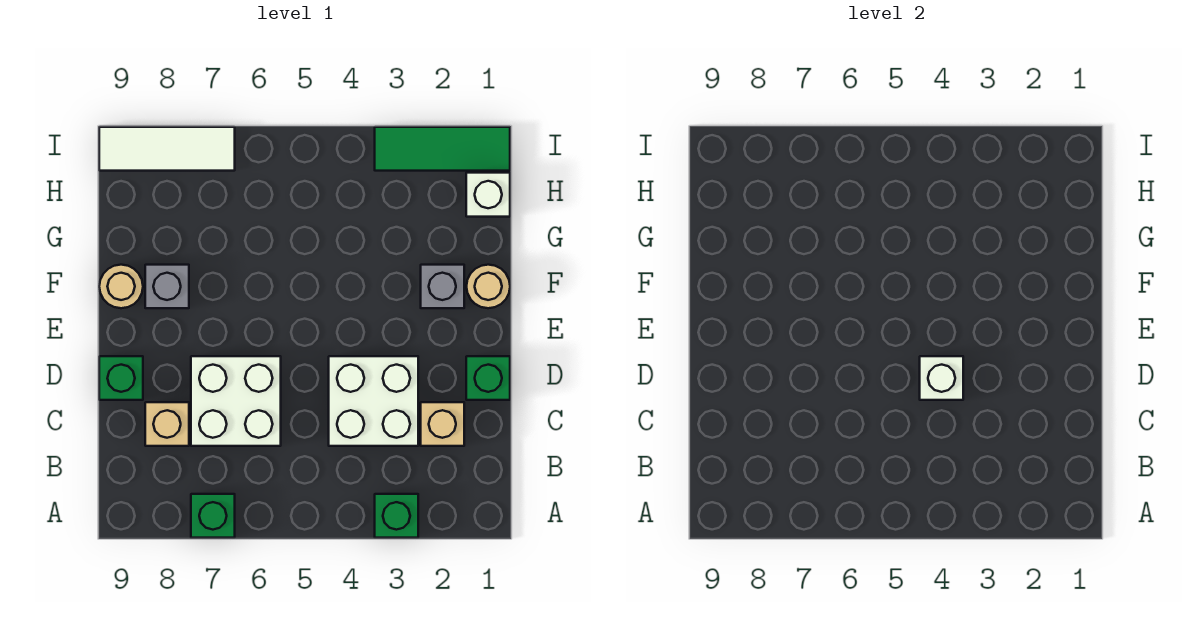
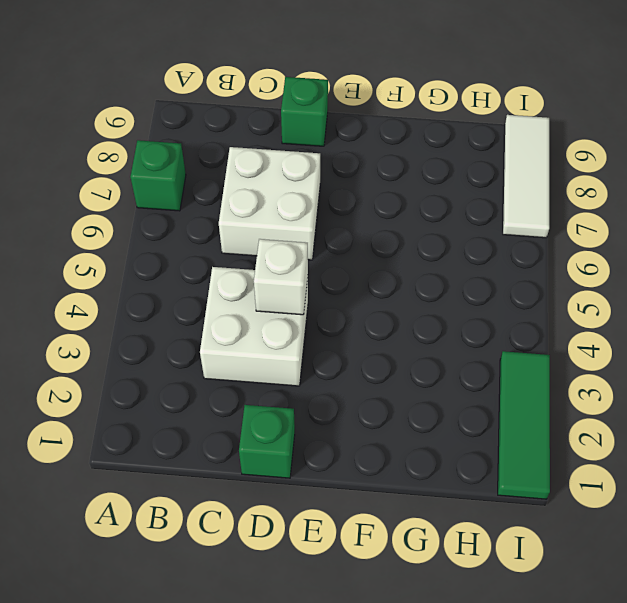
none -> green brick A3 level 1
none -> tan brick C2 level 1
none -> tan brick C8 level 1

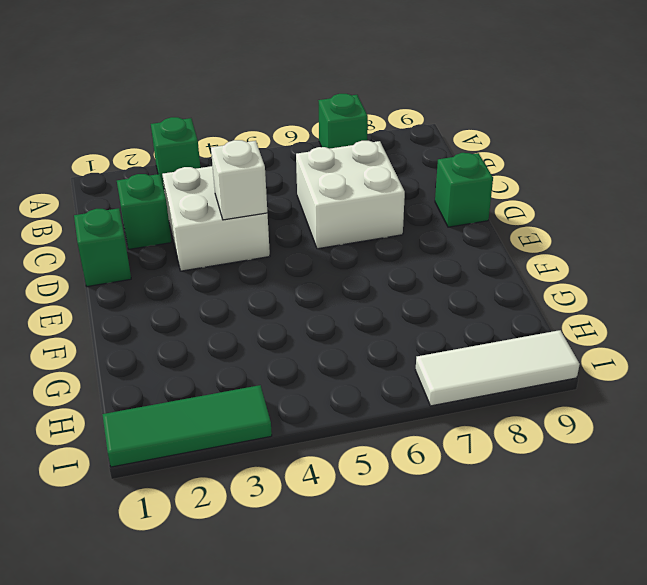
green brick C2 level 1 -> tan brick C2 level 1
none -> tan brick C8 level 1
none -> tan round brick F1 level 1
none -> grey brick F2 level 1

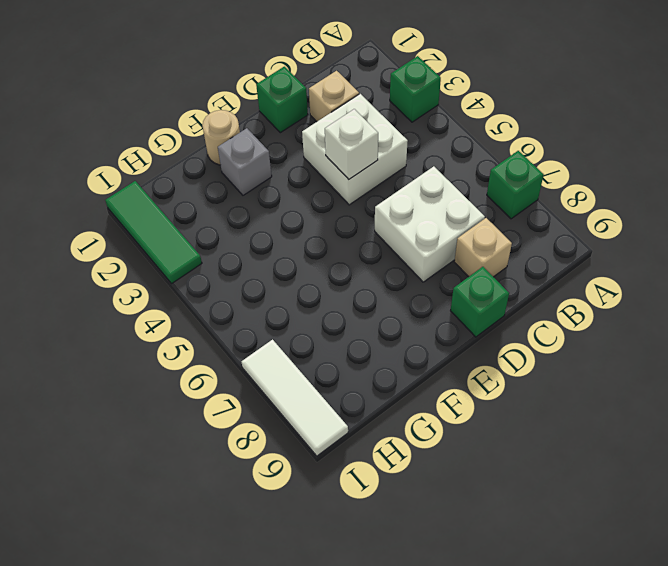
none -> grey brick F8 level 1
none -> tan round brick F9 level 1
none -> white brick H1 level 1

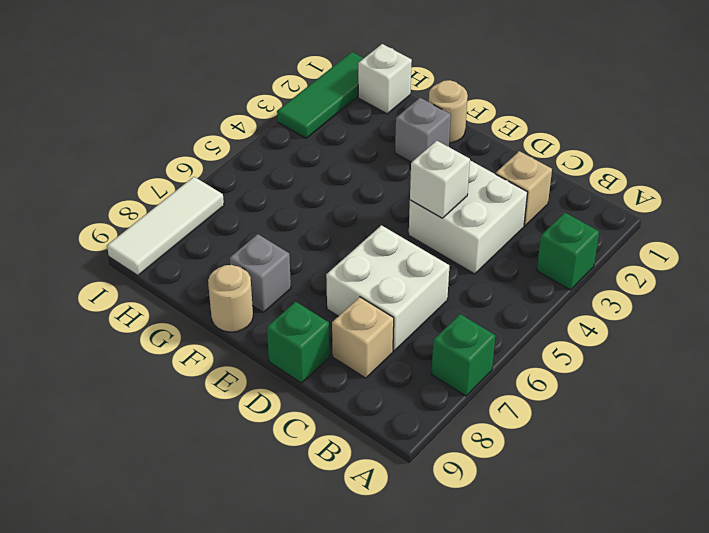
none -> green brick D1 level 1

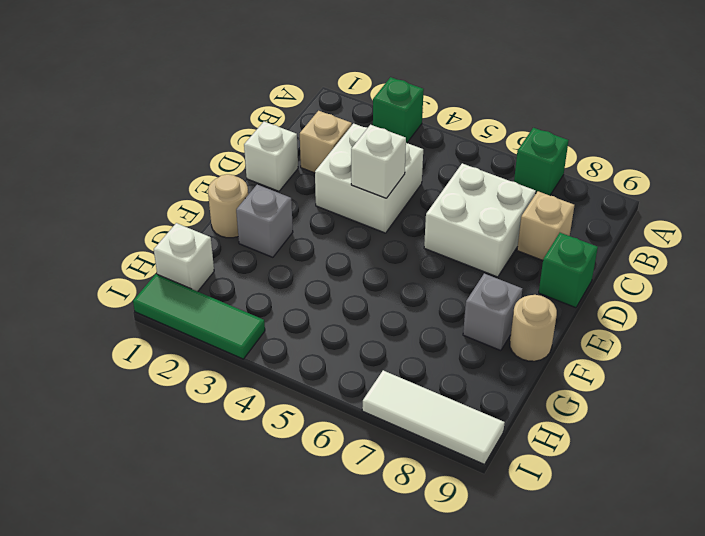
white brick D1 level 1 -> green brick D1 level 1

